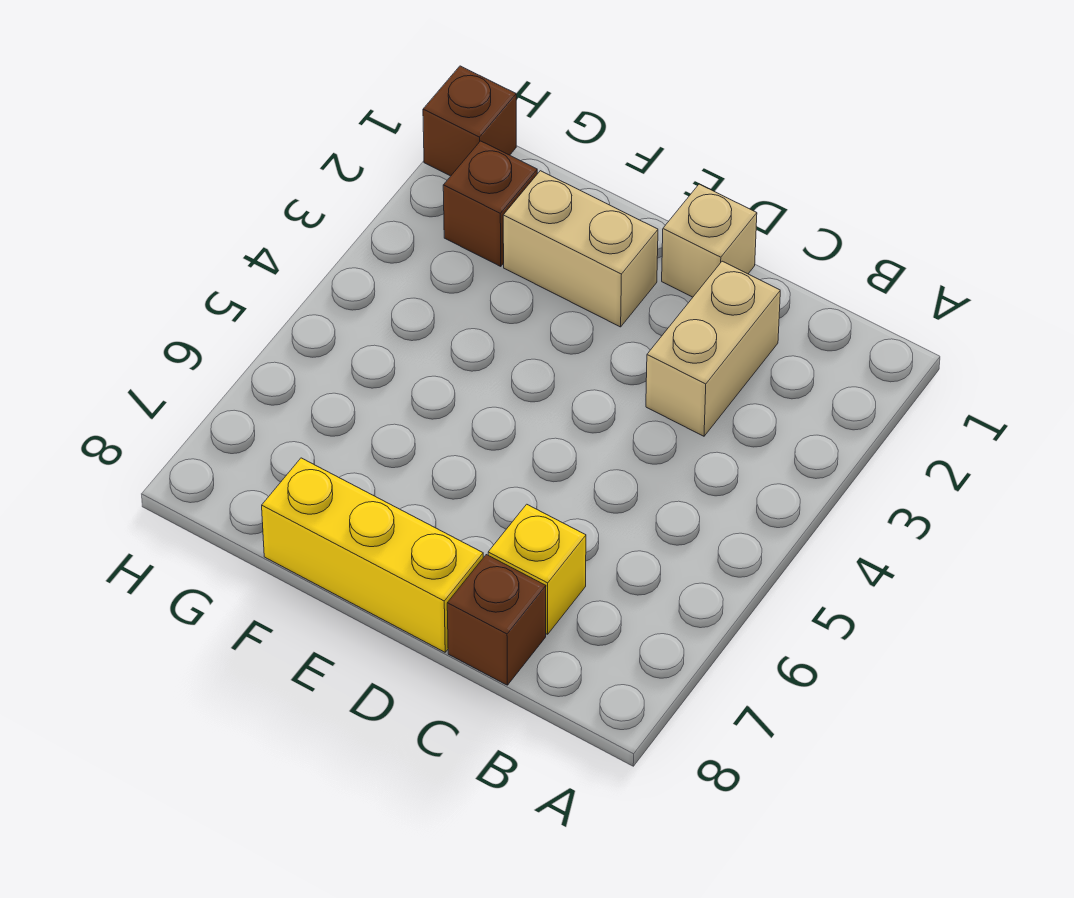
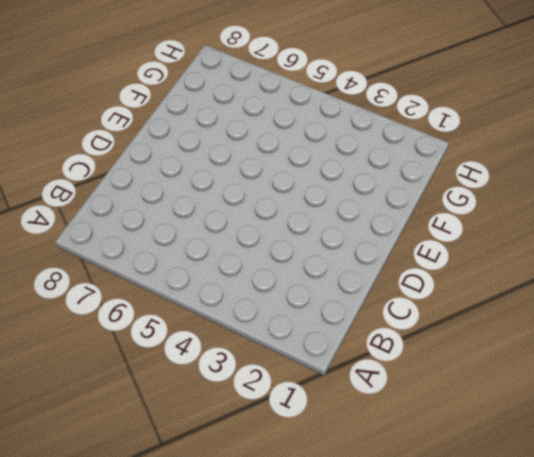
none -> tan brick C2:C3 level 1
none -> yellow brick C7 level 1

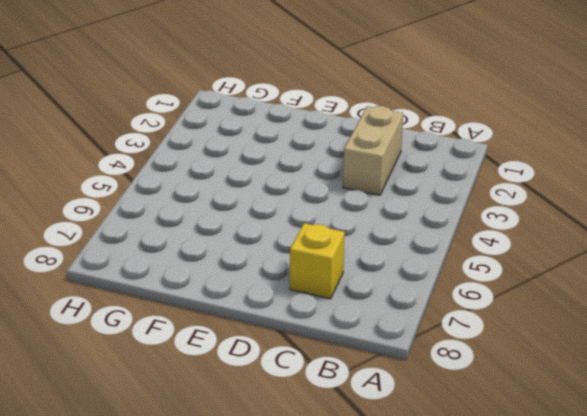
none -> brown brick C8 level 1
none -> tan brick D1 level 1

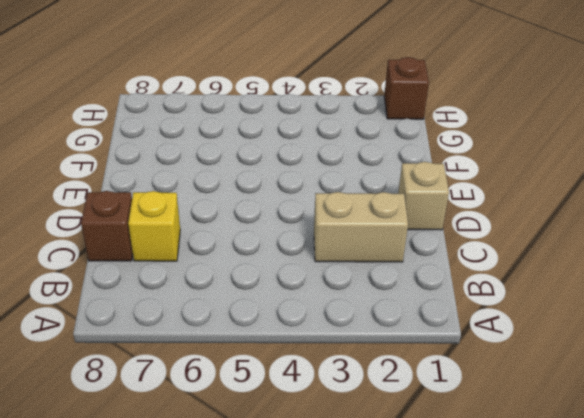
none -> yellow brick D8:F8 level 1
none -> tan brick E2:F2 level 1

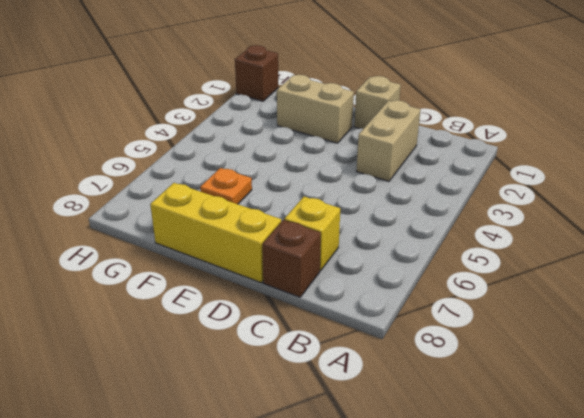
orange plate F6 level 1 -> none
none -> brown brick G2 level 1

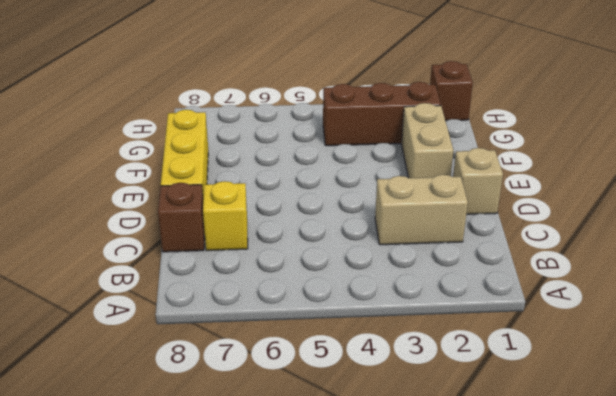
brown brick G2:G4 level 1 -> brown brick G2 level 1

